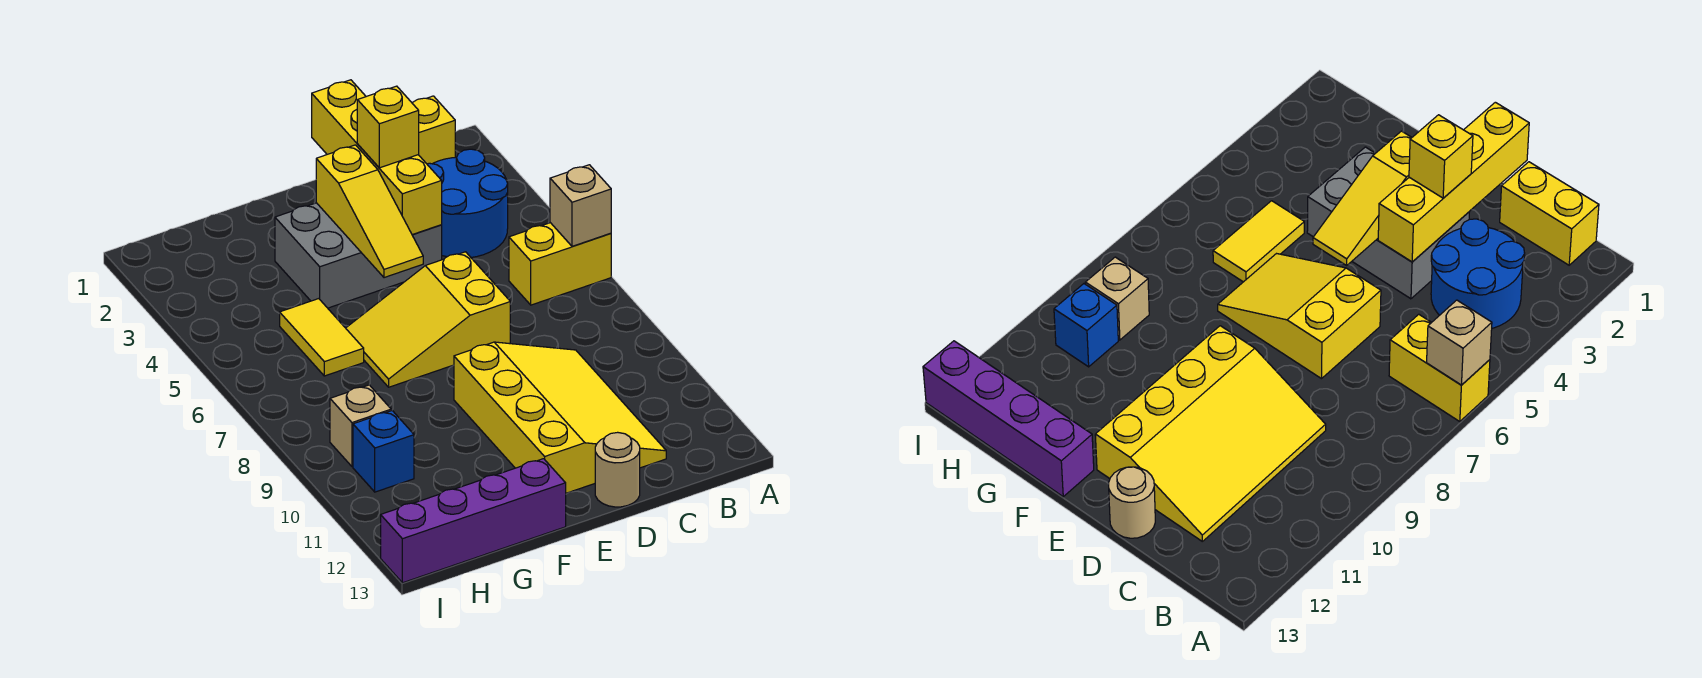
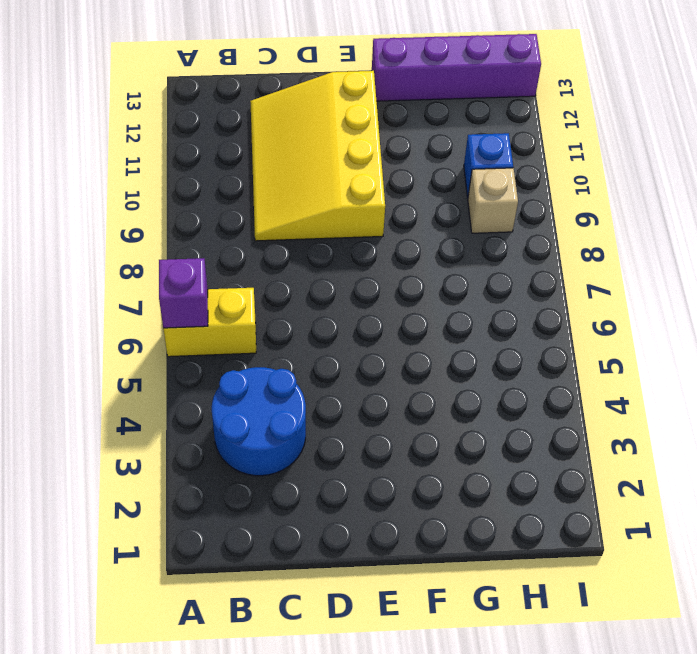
purple brick A6 level 2 -> tan brick A6 level 2
none -> yellow brick B1:C1 level 1
none -> grey brick D3:F4 level 1
none -> yellow slope D6:F7 level 1 top D

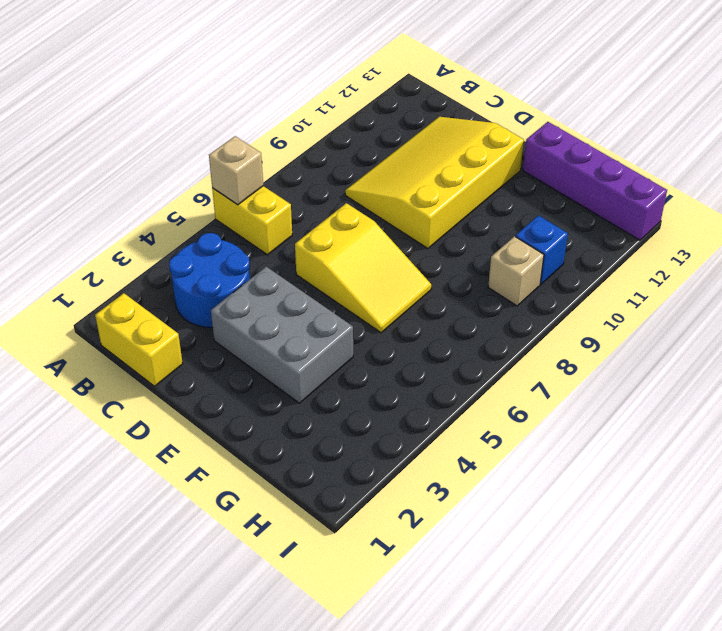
none -> tan round brick D13 level 1
none -> yellow tile G5:G6 level 1
none -> yellow brick D1:D4 level 2

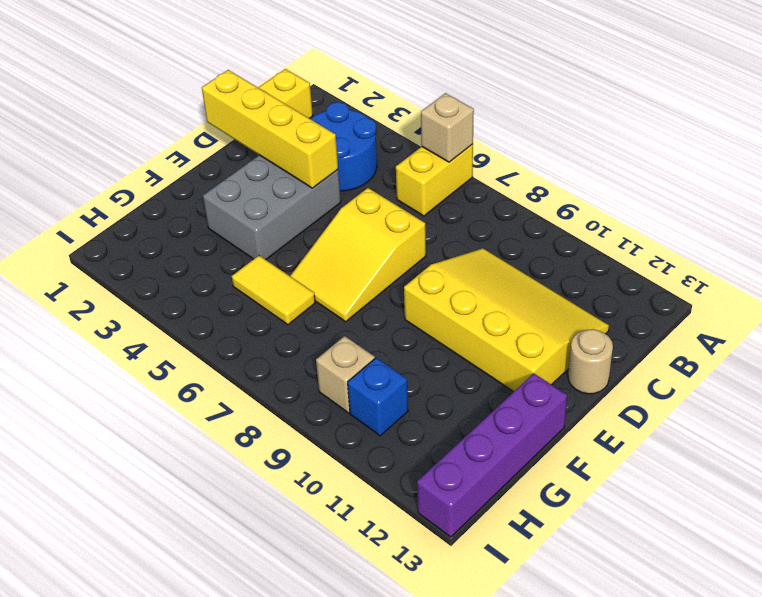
none -> yellow slope E3:E5 level 2 top 3
none -> yellow brick D3 level 3

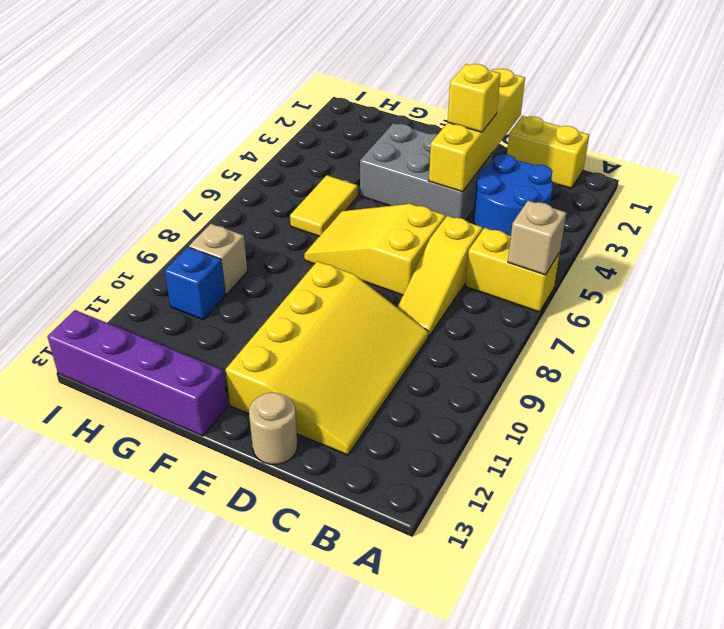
yellow slope C6:C8 level 1 top 6 -> yellow slope E3:E5 level 2 top 3

